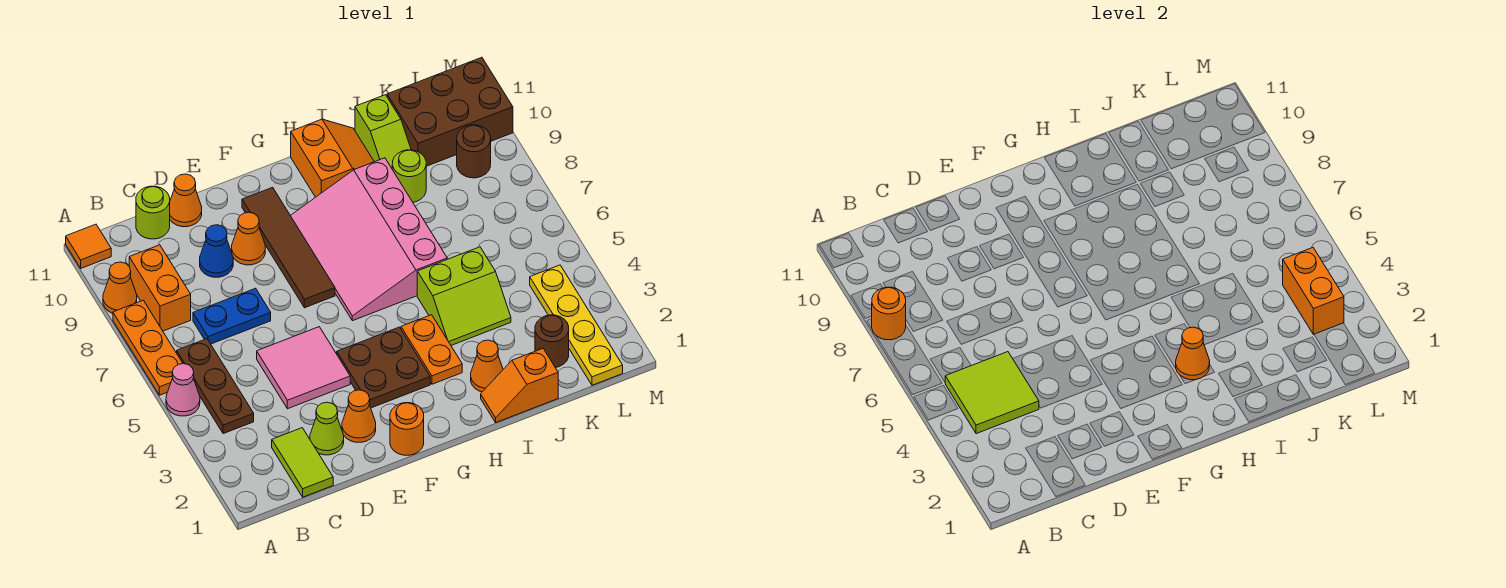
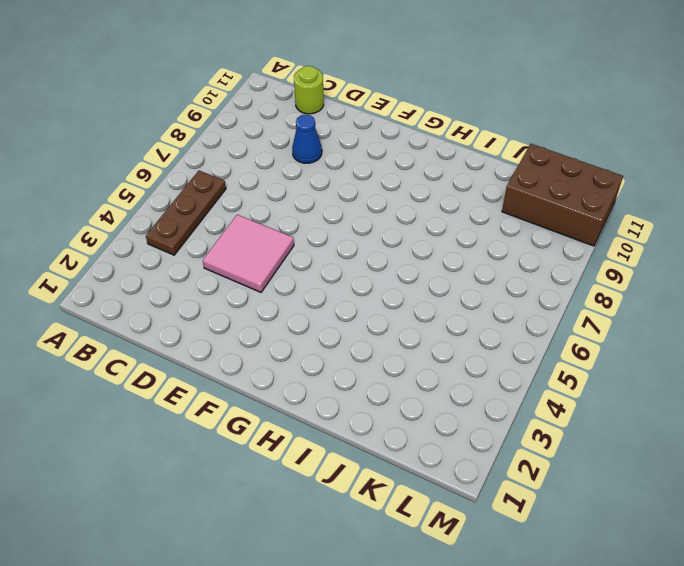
none -> pink cone A5 level 1
none -> orange plate A6:A8 level 1
none -> orange cone A9 level 1
none -> orange tile A11 level 1

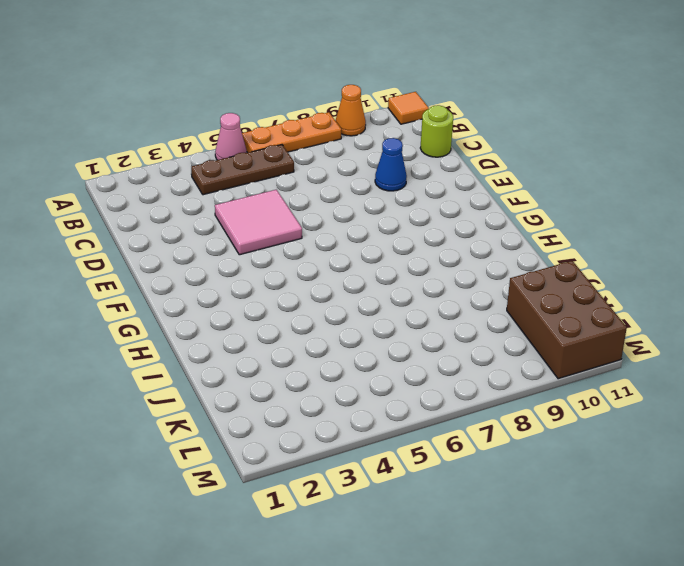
none -> orange brick B8:B9 level 1
none -> lime tile C1:C2 level 1
none -> blue plate C7:D7 level 1
none -> lime cone D2 level 1

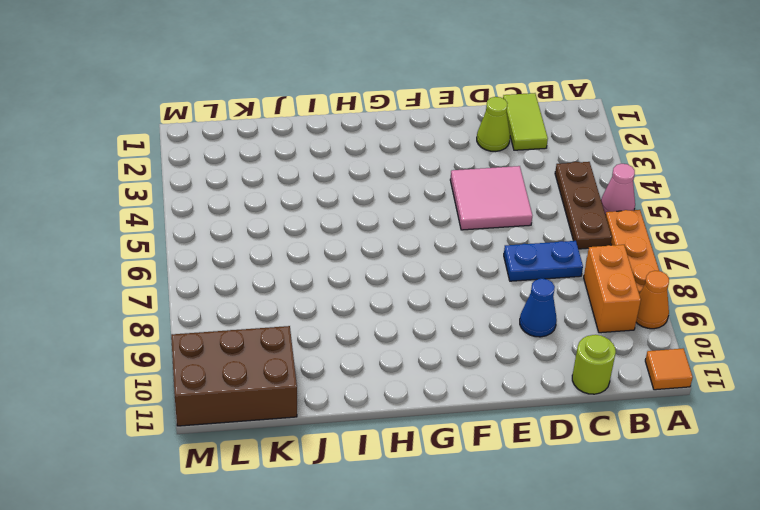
none -> orange cone D11 level 1
none -> orange cone E2 level 1
none -> orange cone E9 level 1
none -> orange round brick F1 level 1

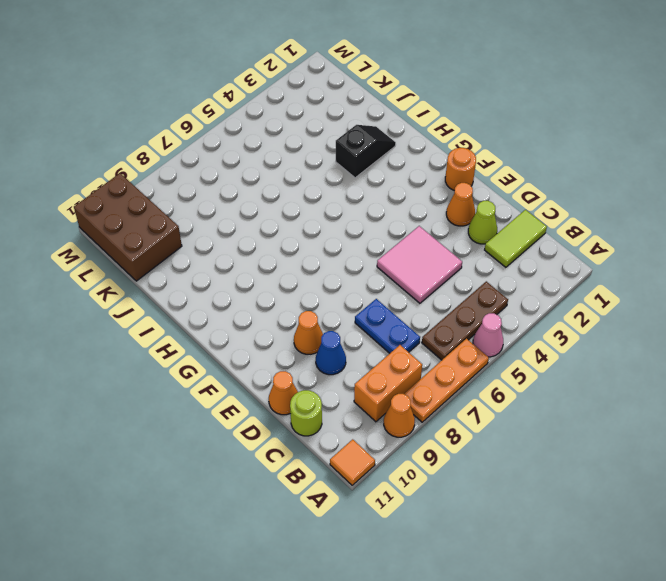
black slope I2:I3 level 1 top 3 -> orange cone I2 level 1
none -> brown plate F3:G4 level 1
none -> brown tile F7:F10 level 1
none -> pink slope G6:I9 level 1 top I
none -> orange plate H3:H4 level 1

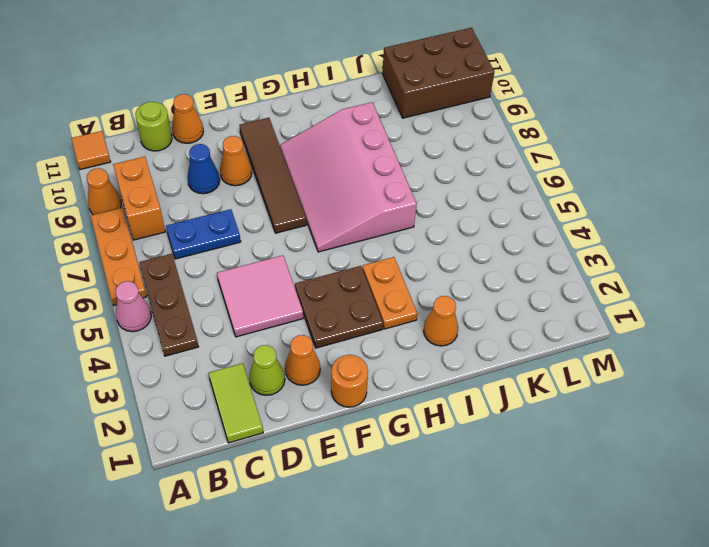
none -> orange slope H10:I11 level 1 top H
none -> orange slope I1:J1 level 1 top J
none -> lime slope I4:J5 level 1 top 5
none -> lime round brick J9 level 1

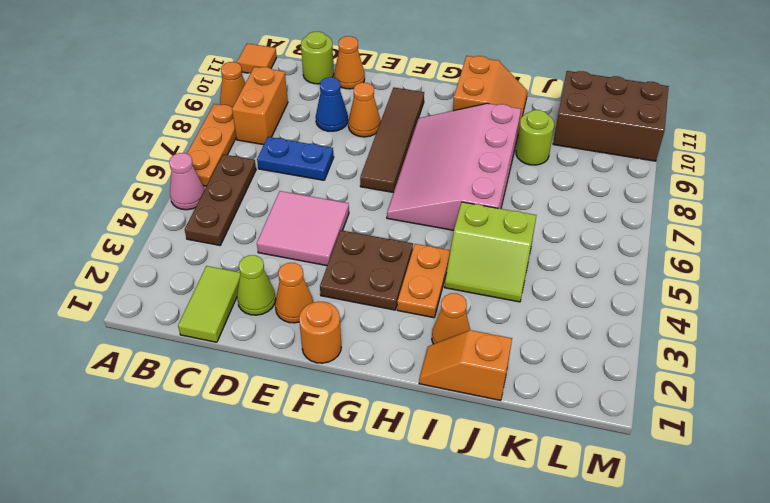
none -> lime slope J10:J11 level 1 top 11
none -> brown round brick K2 level 1
none -> yellow plate L1:L4 level 1
none -> brown round brick L9 level 1

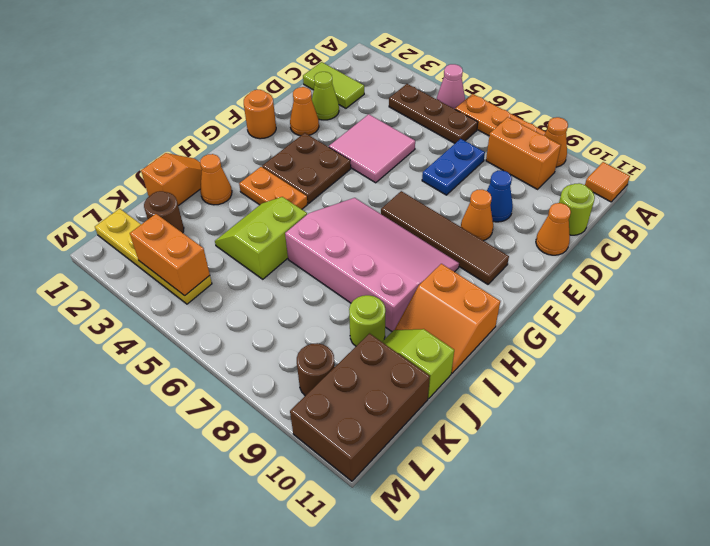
none -> orange round brick A8 level 2
none -> lime tile B4:C5 level 2
none -> orange cone H3 level 2

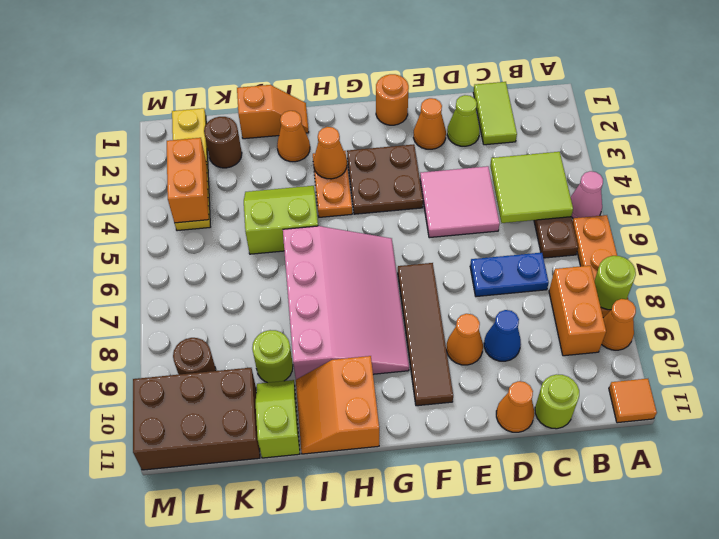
lime round brick A8 level 2 -> orange round brick A8 level 2

